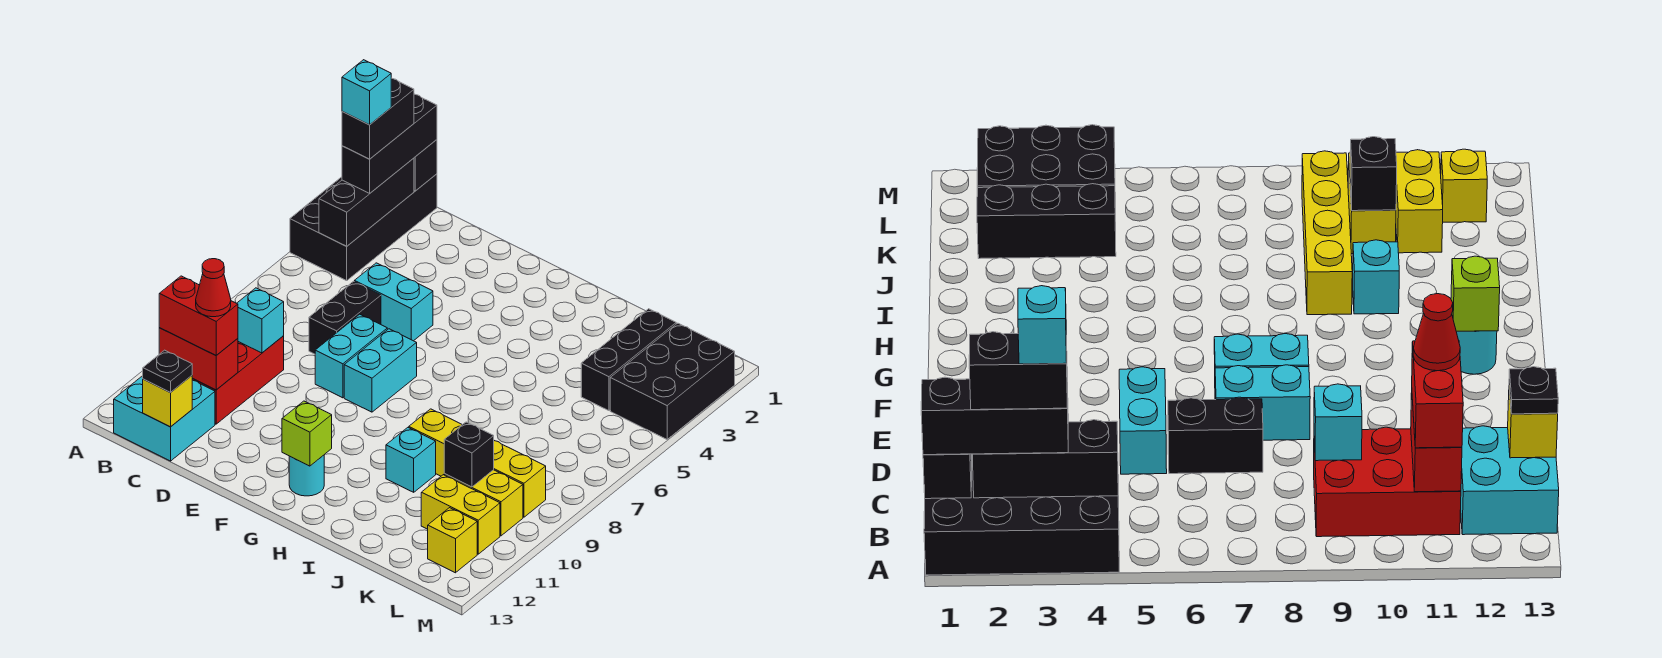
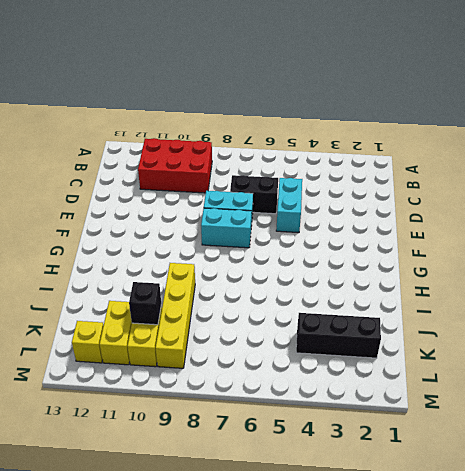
none -> black brick A1:B4 level 1
none -> cyan brick B12:C13 level 1
none -> cyan round brick G12 level 1

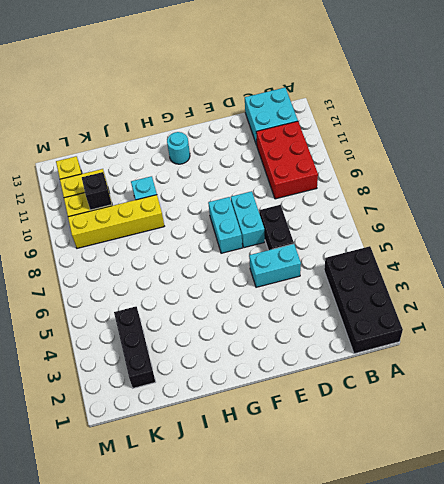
none -> black brick L2:M4 level 1
none -> black brick B1 level 2
none -> black brick B2:B4 level 2

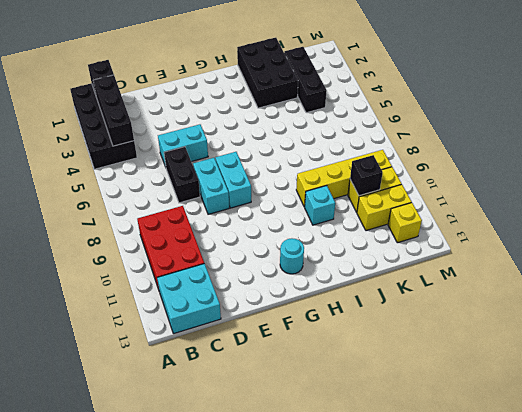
black brick I1:J3 level 1 -> black brick L2:M4 level 1
none -> red brick B11:C11 level 2
none -> cyan brick C9 level 2
none -> yellow brick C13 level 2

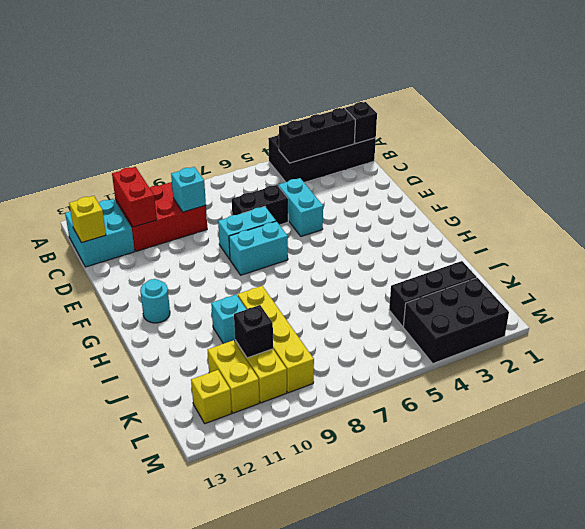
none -> lime brick G12 level 2
none -> black brick B1:B3 level 3
none -> red brick B11:C11 level 3

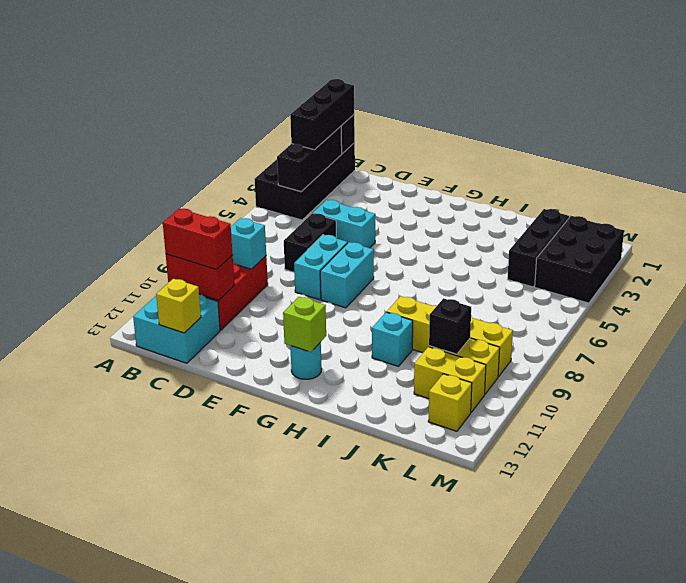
none -> black plate C13 level 3
none -> black brick B2:B3 level 4
none -> red cone C11 level 4

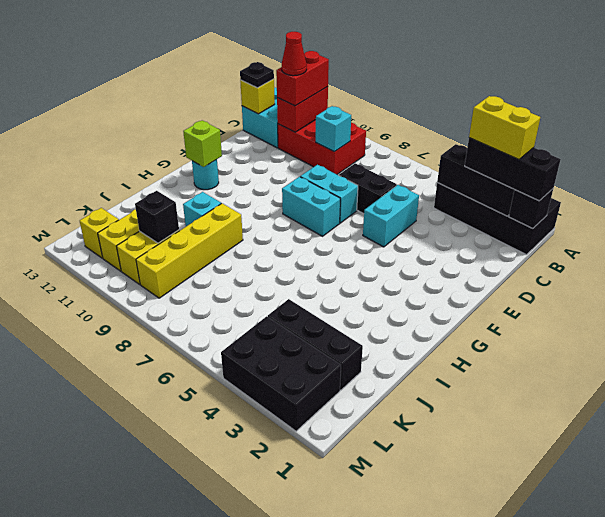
yellow brick B2:B3 level 4 -> black brick B2:B3 level 4
none -> cyan brick B3 level 5

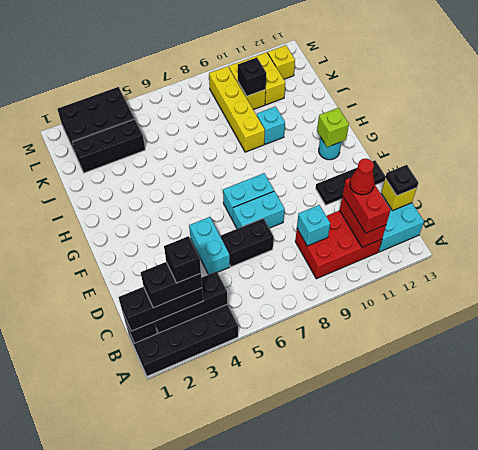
black brick B3 level 5 -> cyan brick B3 level 5
black plate E11:E13 level 1 -> none

